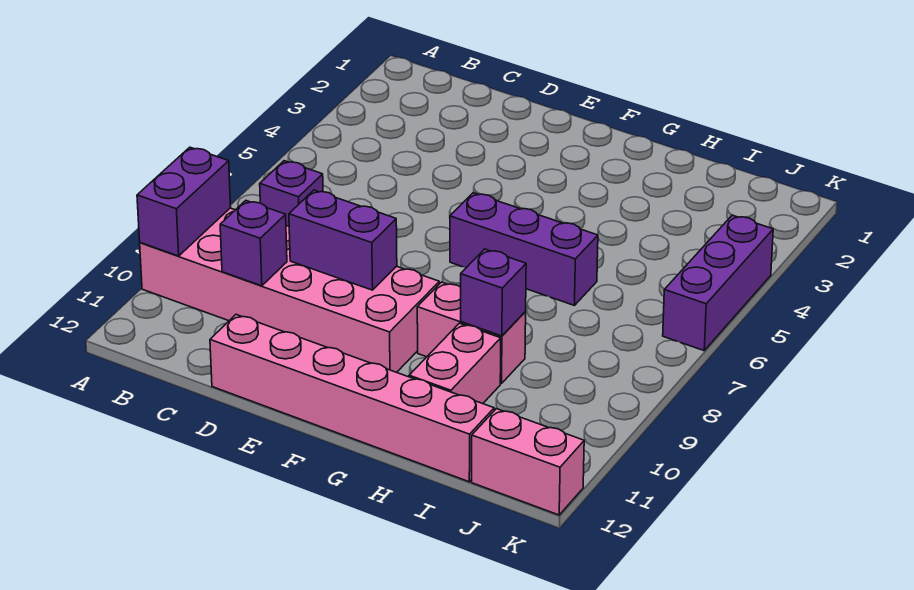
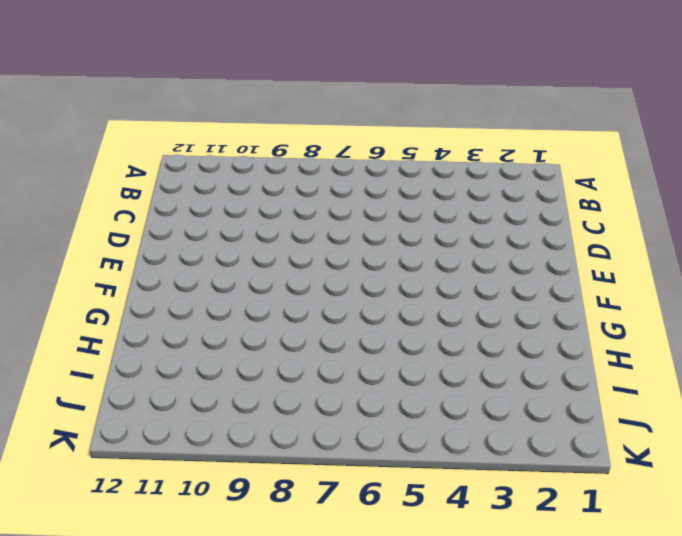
none -> pink brick A9:F10 level 1
none -> purple brick B7 level 1
none -> pink brick D12:I12 level 1

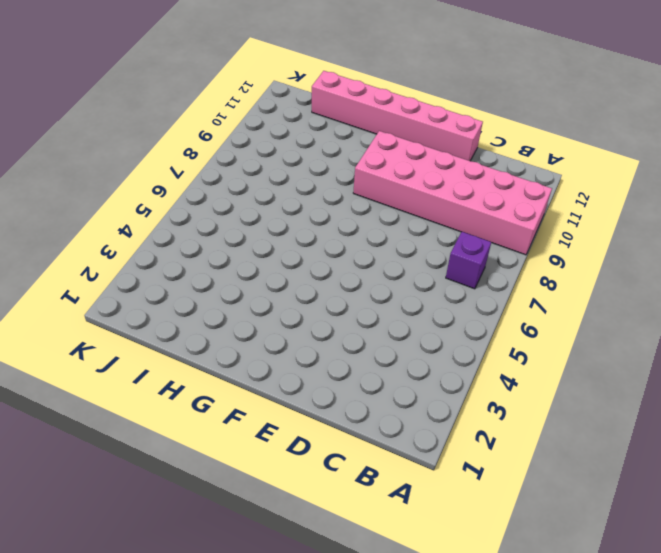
none -> purple brick F6:H6 level 1
none -> pink brick G9:H9 level 1
none -> pink brick H10:H11 level 1

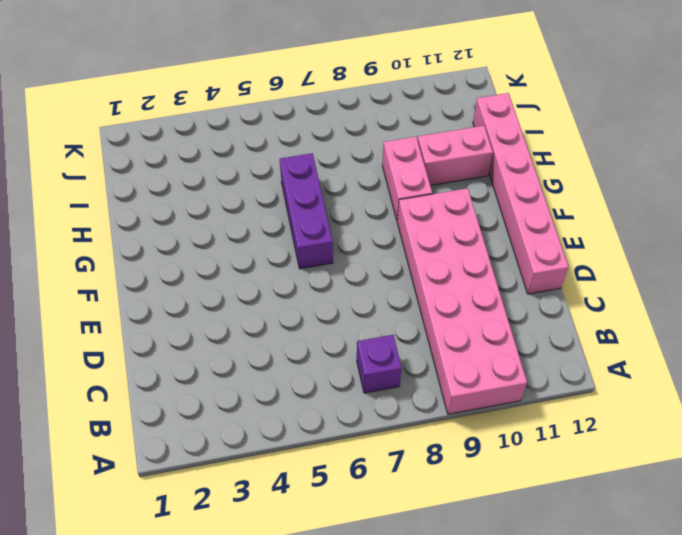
none -> pink brick J12:K12 level 1
none -> purple brick K4:K6 level 1
none -> purple brick A9:A10 level 2

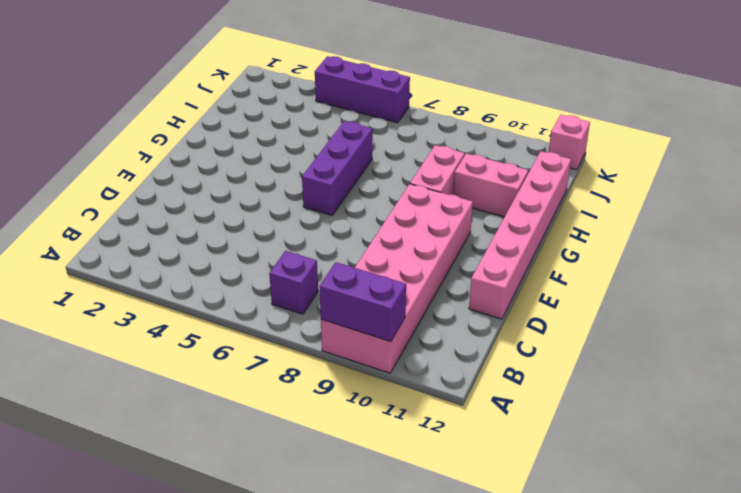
pink brick K12 level 1 -> pink brick J12:K12 level 1
none -> purple brick C10 level 2
none -> purple brick D9:E9 level 2
none -> purple brick H9 level 2

